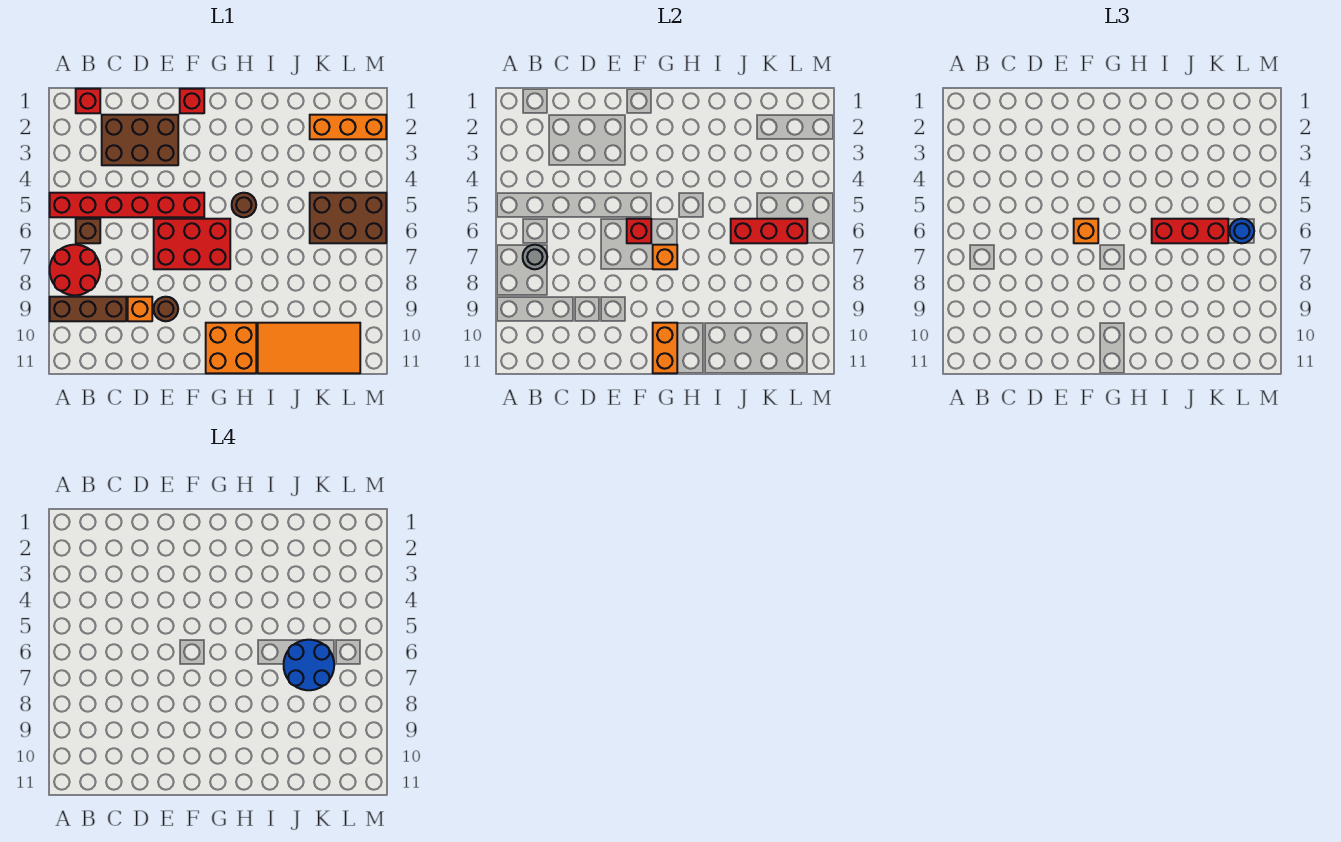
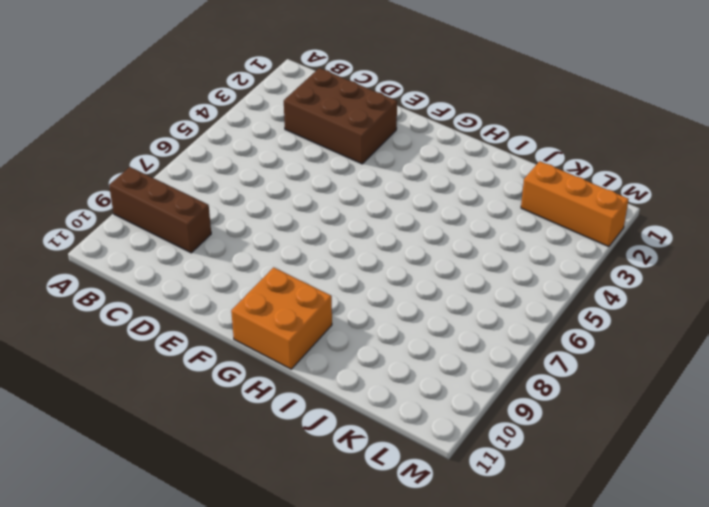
none -> red brick A5:F5 level 1
none -> red round brick A7:B8 level 1
none -> red brick B1 level 1

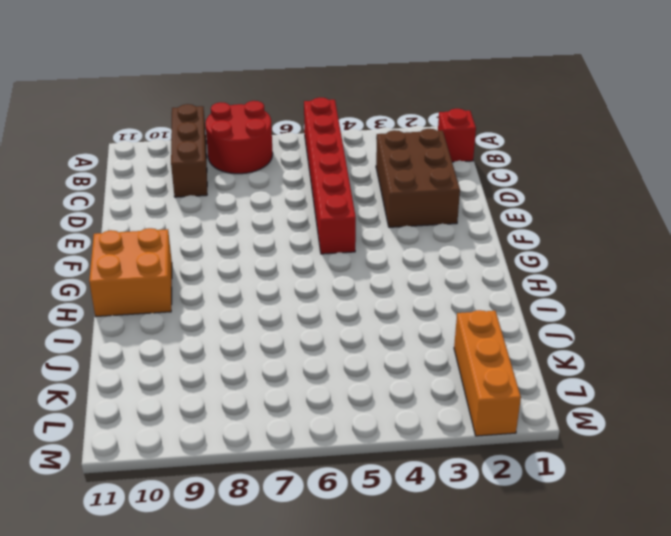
none -> brown brick B6 level 1
none -> orange brick D9 level 1
none -> red brick E6:G7 level 1

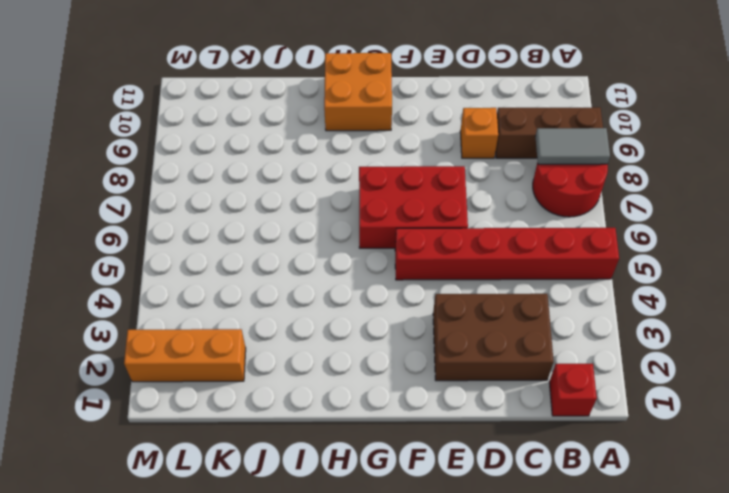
grey tile A8:B8 level 2 -> none
none -> brown brick B6 level 1
none -> brown round brick E9 level 1
none -> red brick F1 level 1

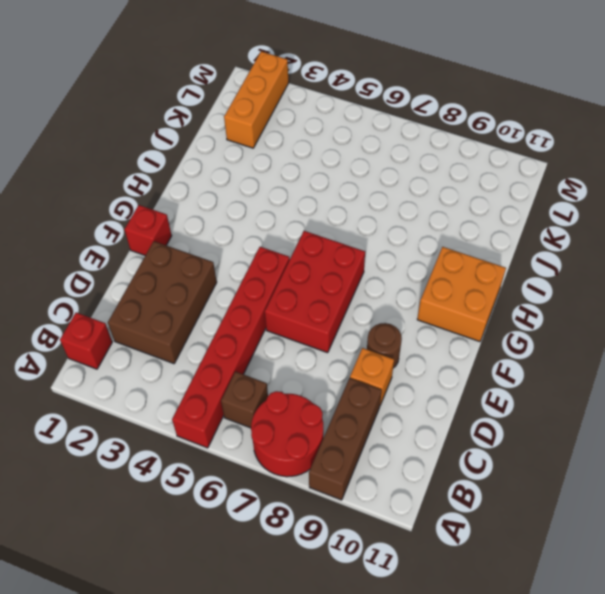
none -> brown round brick H5 level 1
none -> orange tile I10:L11 level 1
none -> brown brick K5:M6 level 1

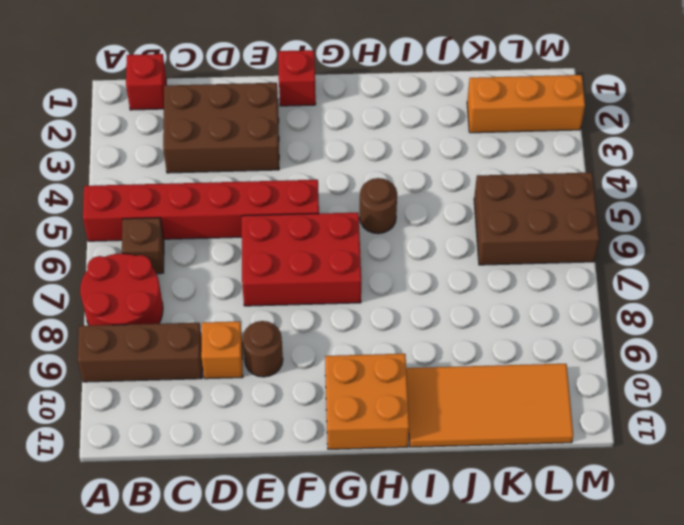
none -> grey round brick B7 level 2
none -> red brick F6 level 2
none -> orange brick G7 level 2

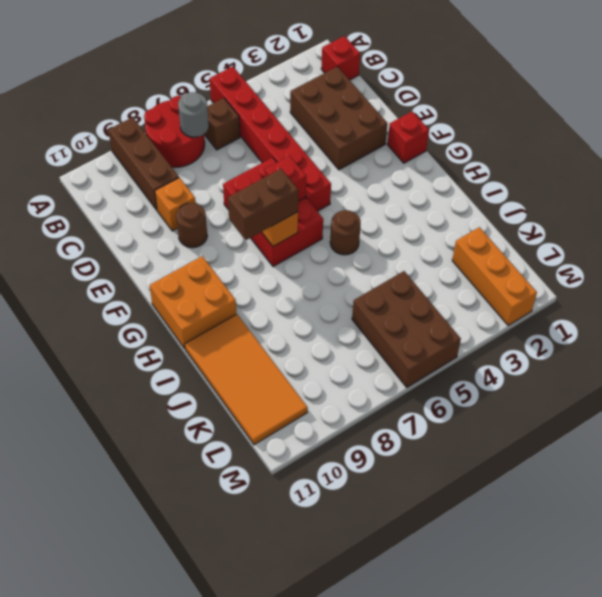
brown brick G7:G8 level 3 -> none
none -> orange brick G10:G11 level 2
none -> red brick J6:L6 level 2
none -> orange brick F6 level 3

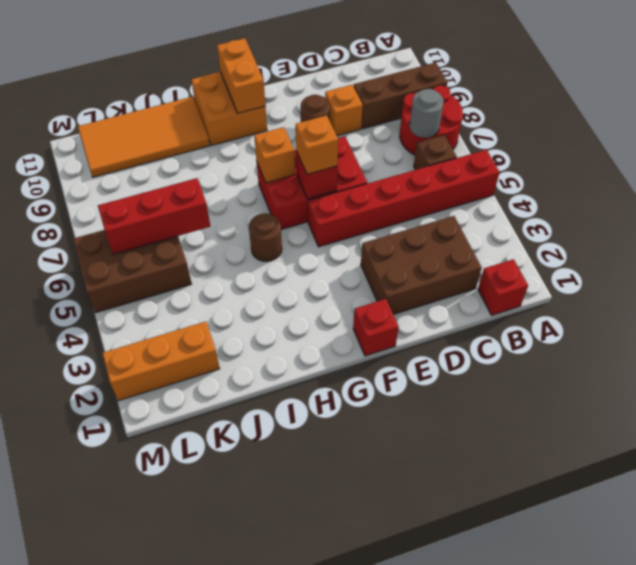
none -> red brick I6:K6 level 3
none -> blue round brick L6 level 3
none -> blue round brick J6:K7 level 4

